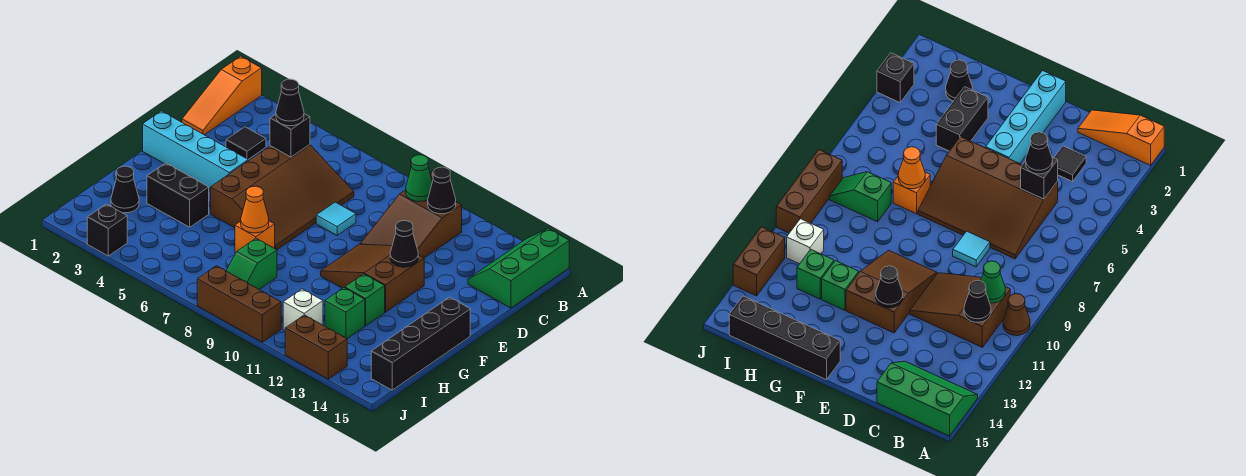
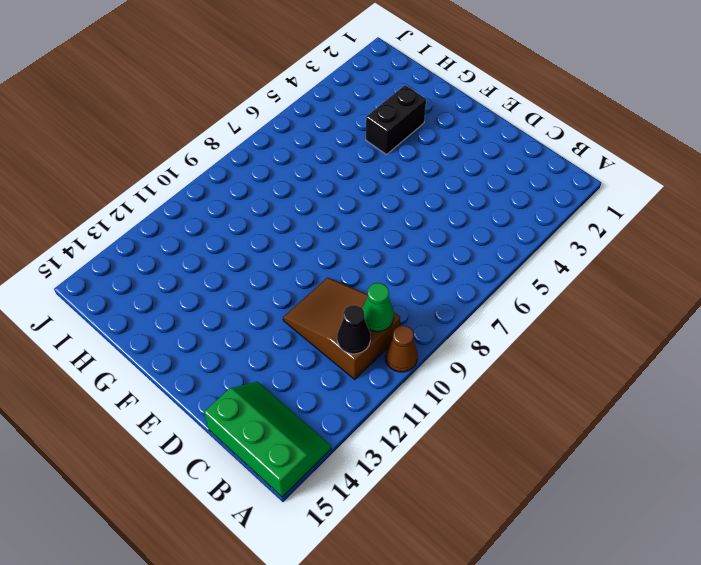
none -> orange slope A1:C1 level 1 top A
none -> black tile C3 level 1
none -> brown slope C5:F7 level 1 top 5

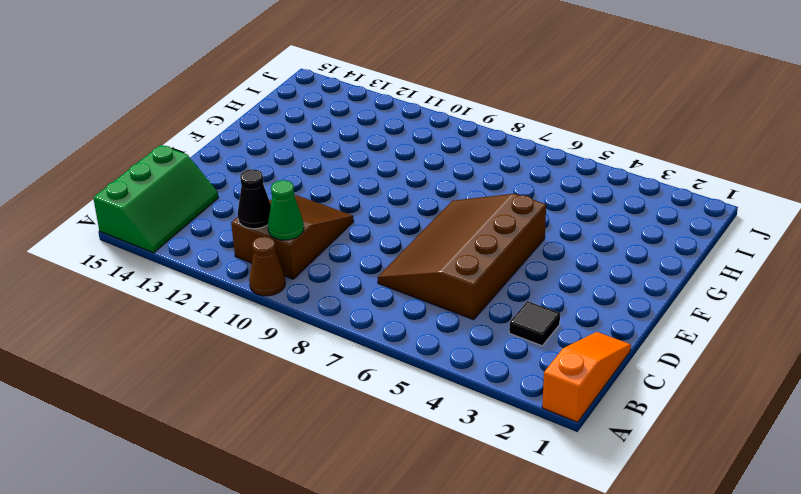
none -> cyan tile D8 level 1
none -> cyan brick E1:E4 level 1
none -> brown slope E10:F12 level 1 top 12

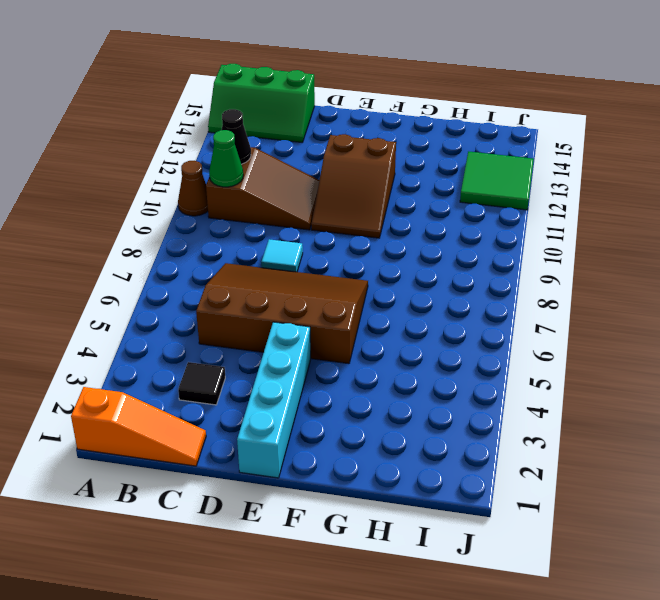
green tile I12:J13 level 1 -> brown brick J12:J13 level 1
none -> black brick F15:I15 level 1
none -> black brick G3:G4 level 1
none -> orange brick G7 level 1

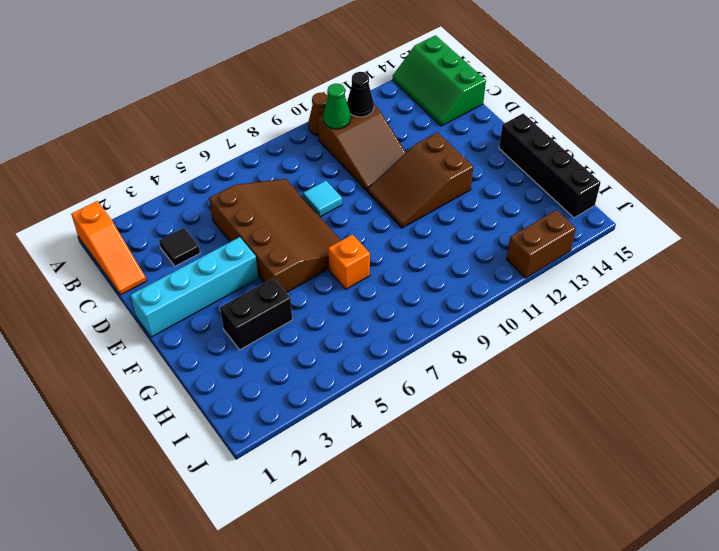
none -> green brick G12 level 1
none -> black cone H2 level 1
none -> green slope H8:I8 level 1 top H

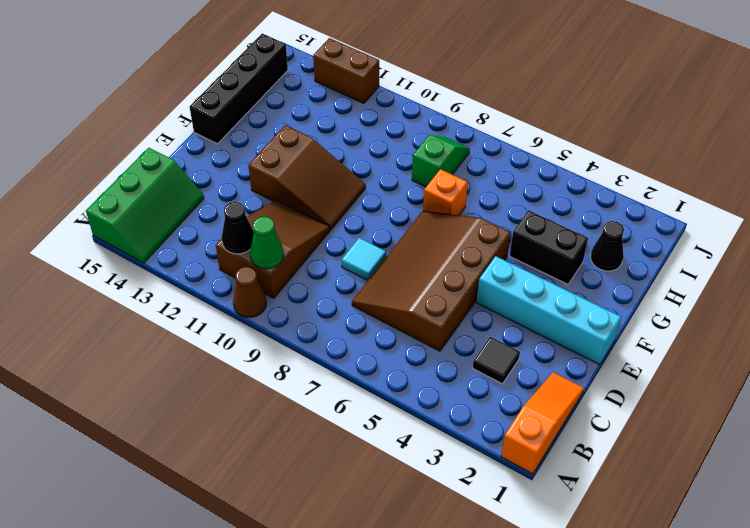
none -> green brick G12 level 1
none -> green brick H12 level 1
none -> white brick I11 level 1

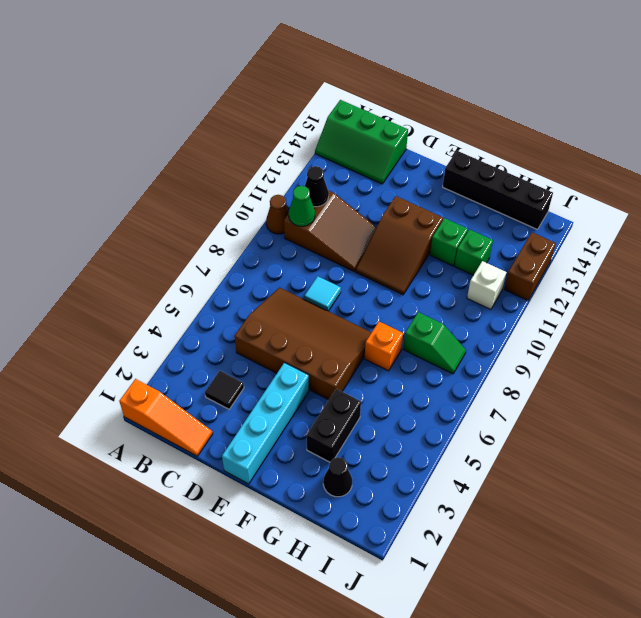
none -> black brick J3 level 1
none -> brown brick J8:J10 level 1
none -> black brick C5 level 2

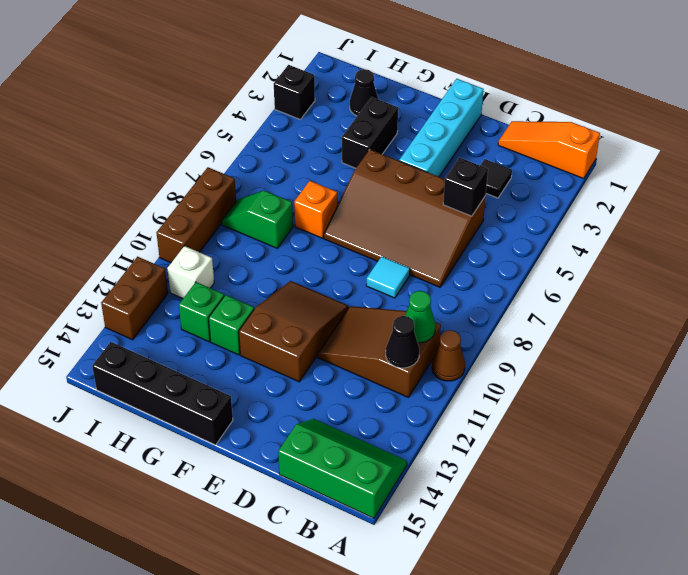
none -> black cone E12 level 2
none -> orange cone G7 level 2
none -> black cone C5 level 3

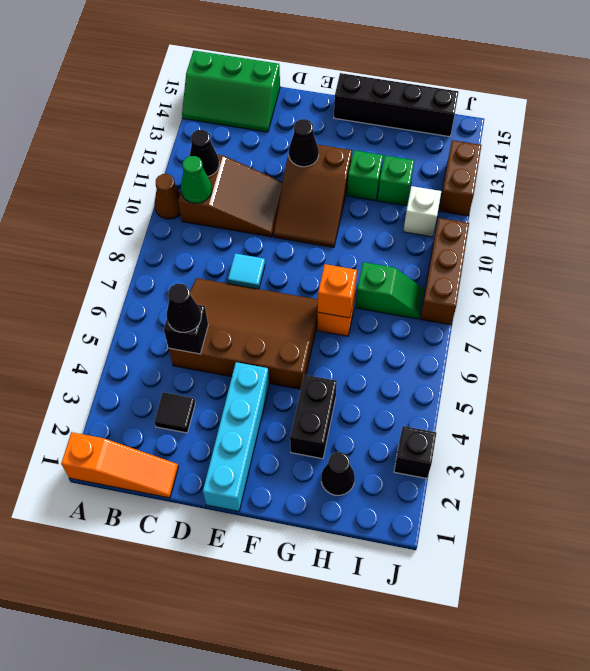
orange brick G7 level 2 -> orange cone G7 level 2

